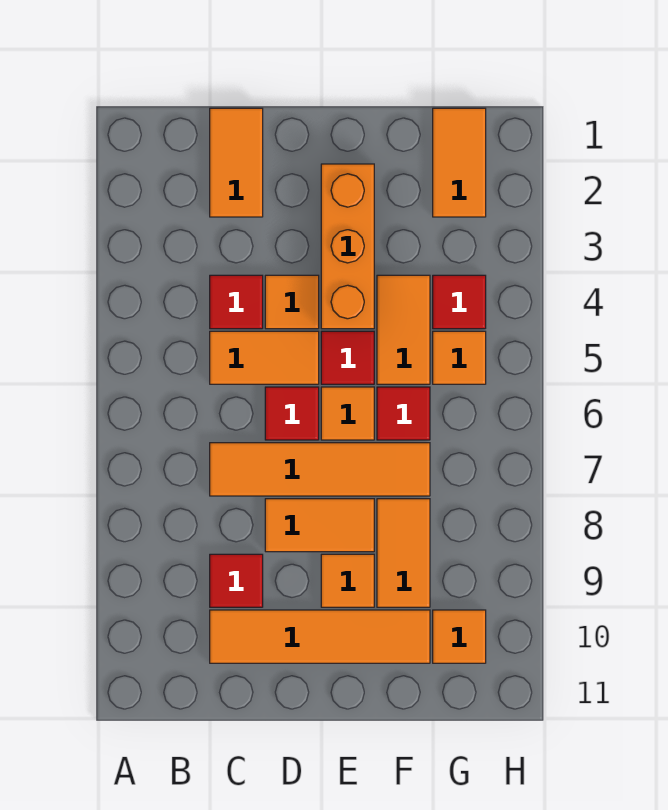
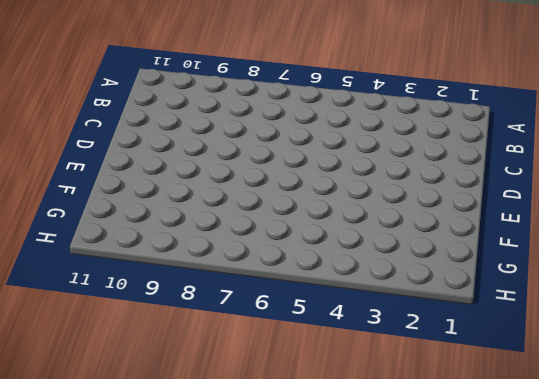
none -> orange tile C1:C2 level 1
none -> red tile C4 level 1
none -> orange tile C5:D5 level 1

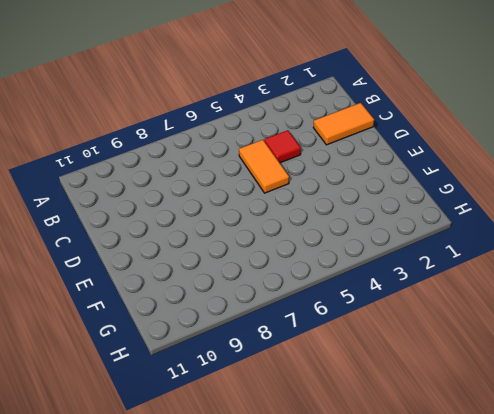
none -> orange tile C7:F7 level 1
none -> red tile C9 level 1
none -> orange tile C10:F10 level 1

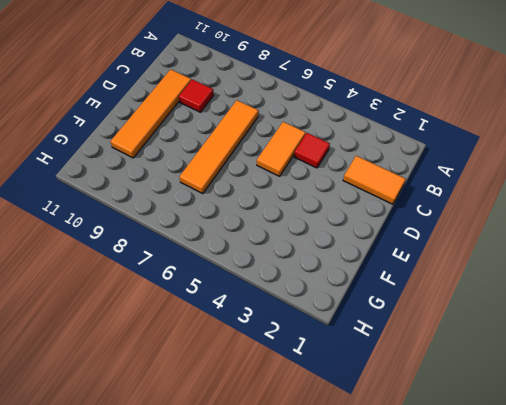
none -> orange tile D4 level 1
none -> red tile D6 level 1
none -> orange tile D8:E8 level 1

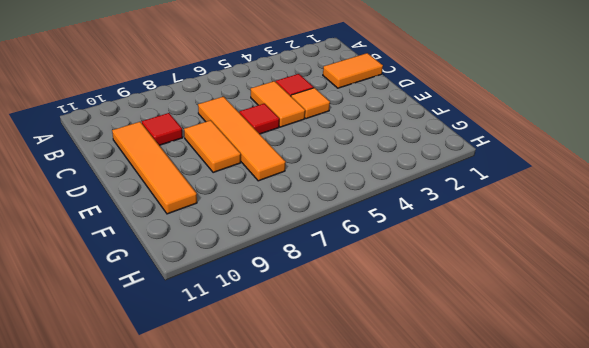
none -> orange brick E2:E4 level 1
none -> red tile E5 level 1
none -> orange tile E6 level 1

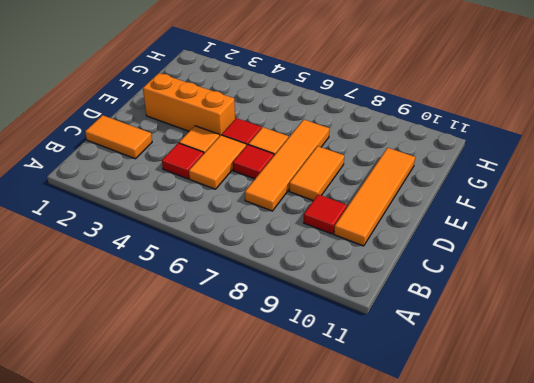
none -> orange tile E9 level 1
none -> orange tile F4:F5 level 1
none -> red tile F6 level 1

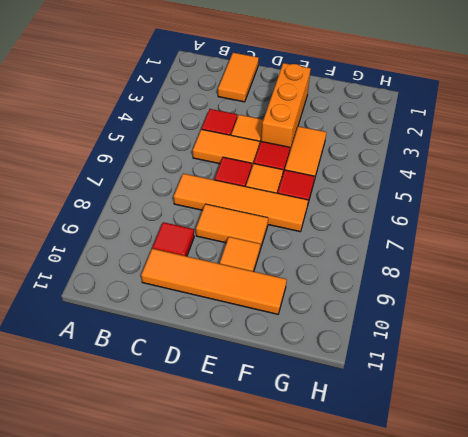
none -> orange tile F8:F9 level 1
none -> orange tile G1:G2 level 1
none -> red tile G4 level 1

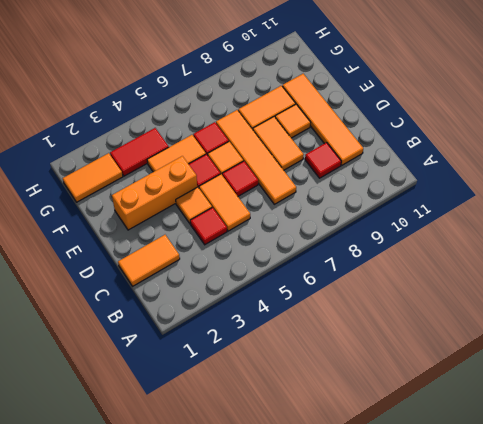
red tile G3:G4 level 1 -> red tile G4 level 1
none -> orange tile G5 level 1
none -> orange tile G10 level 1

